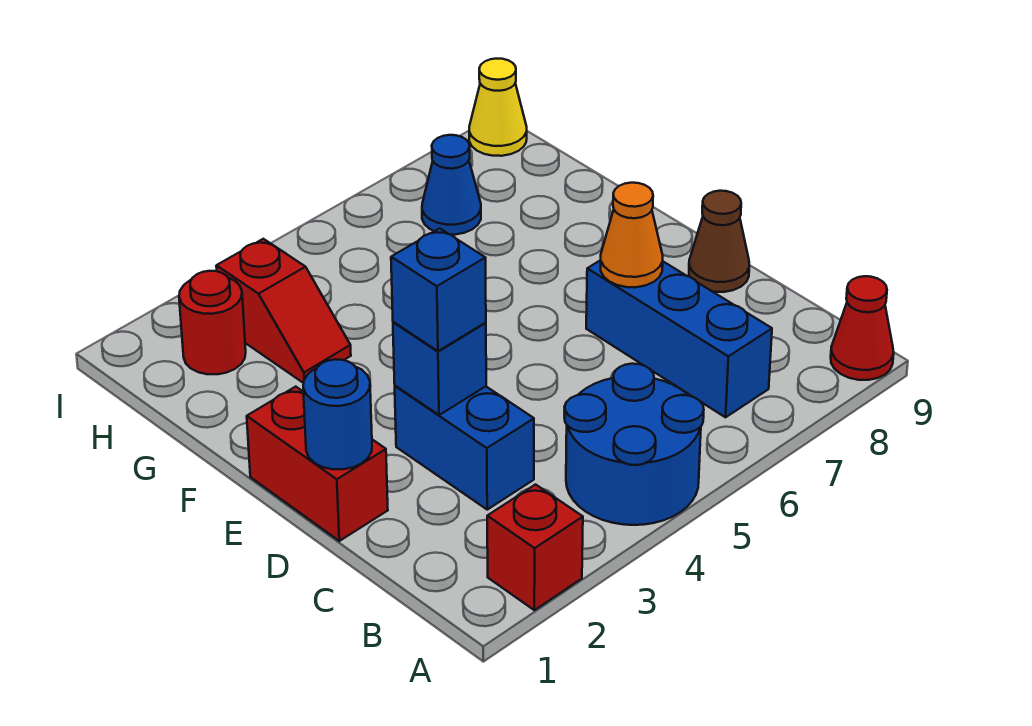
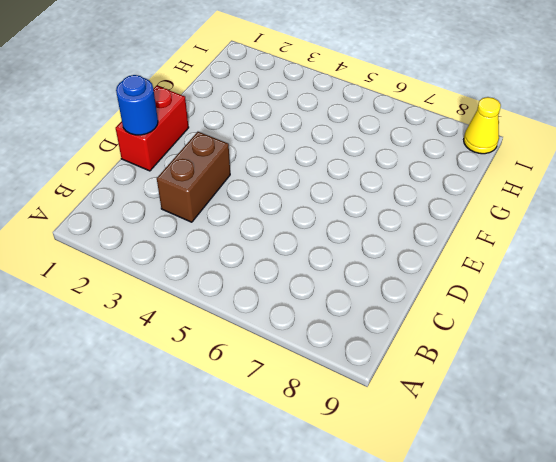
brown brick C3:D3 level 1 -> blue brick C3:D3 level 1
none -> red brick A2 level 1
none -> blue round brick A4:B5 level 1
none -> red cone A9 level 1

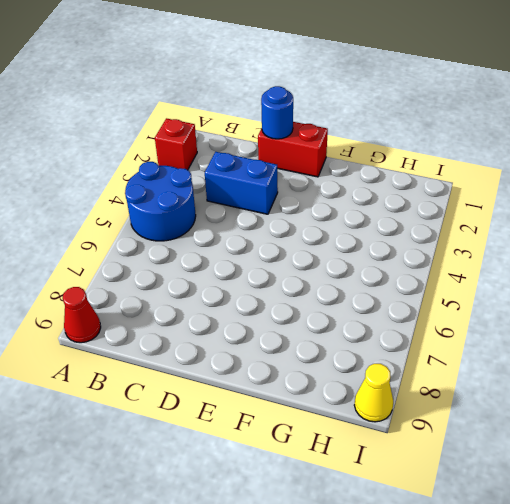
none -> blue brick B7:D7 level 1
none -> brown cone D9 level 1
none -> red slope G3:H3 level 1 top H

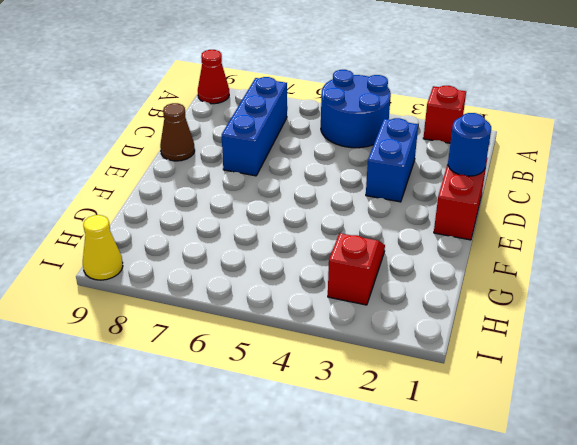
none -> red round brick H2 level 1
none -> blue cone H7 level 1
none -> blue brick D3 level 2

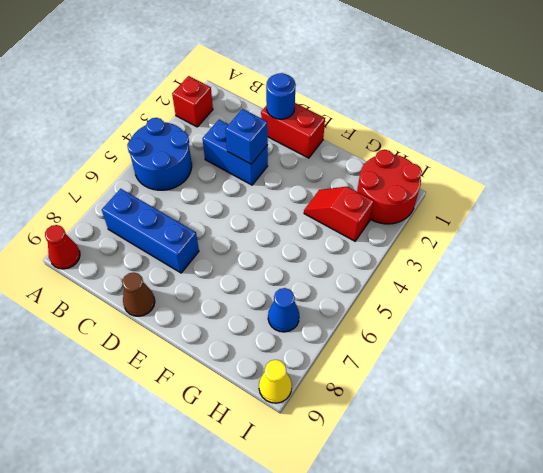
red round brick H1:I2 level 1 -> red round brick H2 level 1
none -> orange cone D7 level 2
none -> blue brick D3 level 3

